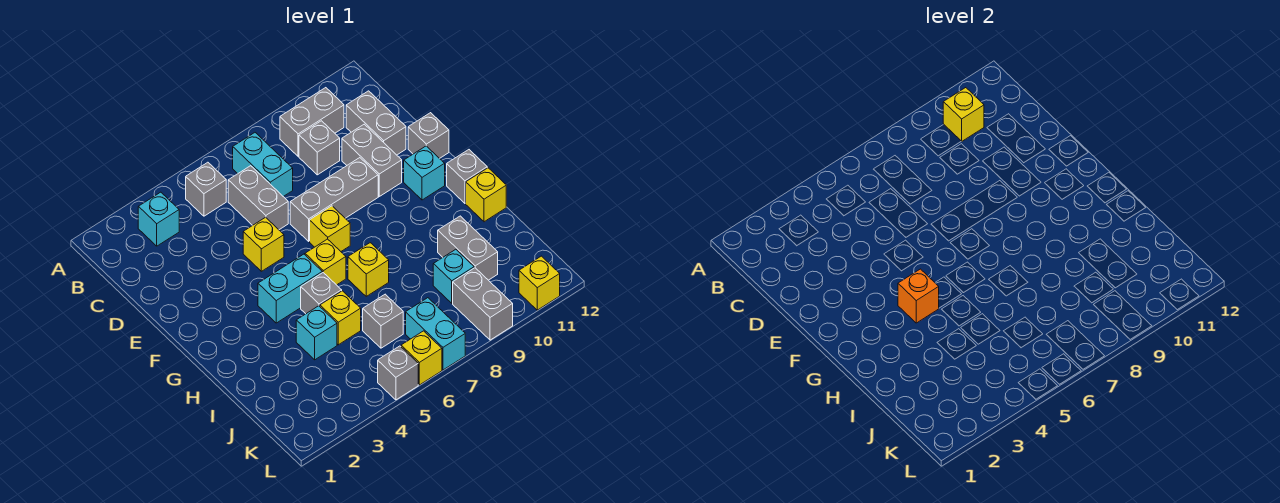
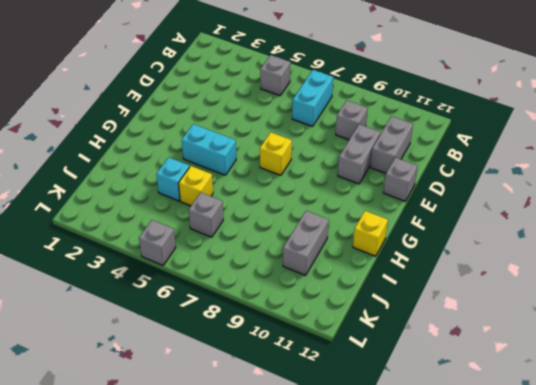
none -> cyan brick B3 level 1
none -> grey brick B9:B10 level 1
none -> grey brick C6:D6 level 1
none -> yellow brick E5 level 1

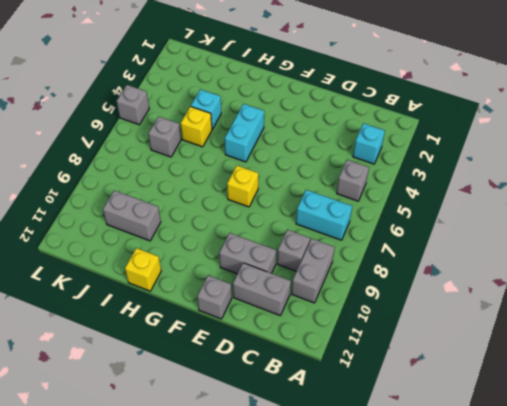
none -> grey brick C6:D6 level 1
none -> yellow brick E5 level 1
none -> grey brick E7:E9 level 1
none -> cyan brick F11 level 1

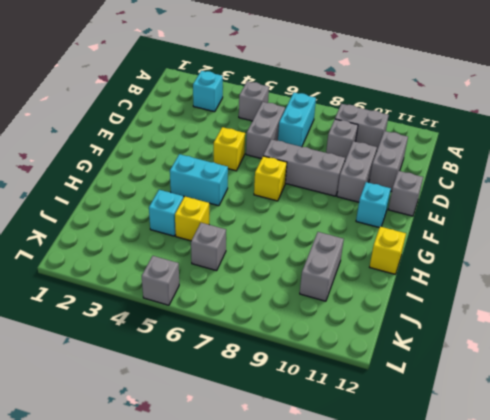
none -> yellow brick G6 level 1
none -> grey brick G12 level 1
none -> grey brick H5 level 1
none -> yellow brick H7 level 1

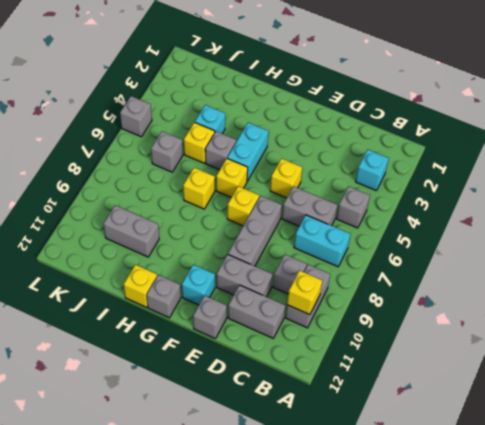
none -> cyan brick J9 level 1
none -> cyan brick K7:L7 level 1
none -> grey brick K9:L9 level 1
none -> yellow brick L6 level 1

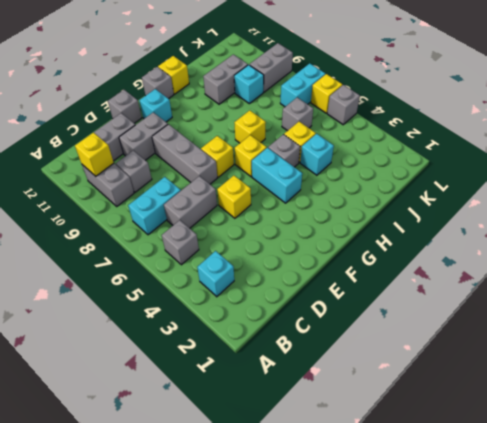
none -> yellow brick L11 level 1
none -> orange brick G4 level 2

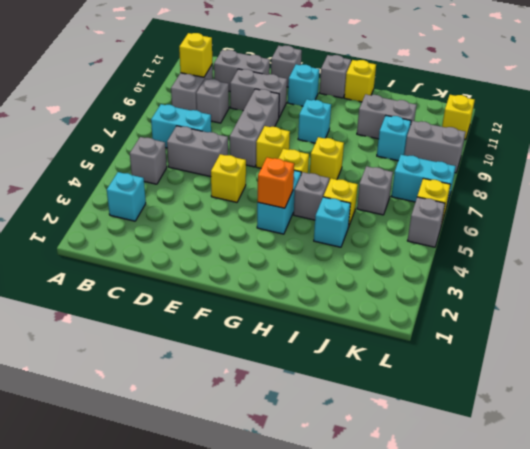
cyan brick G9 level 1 -> none

